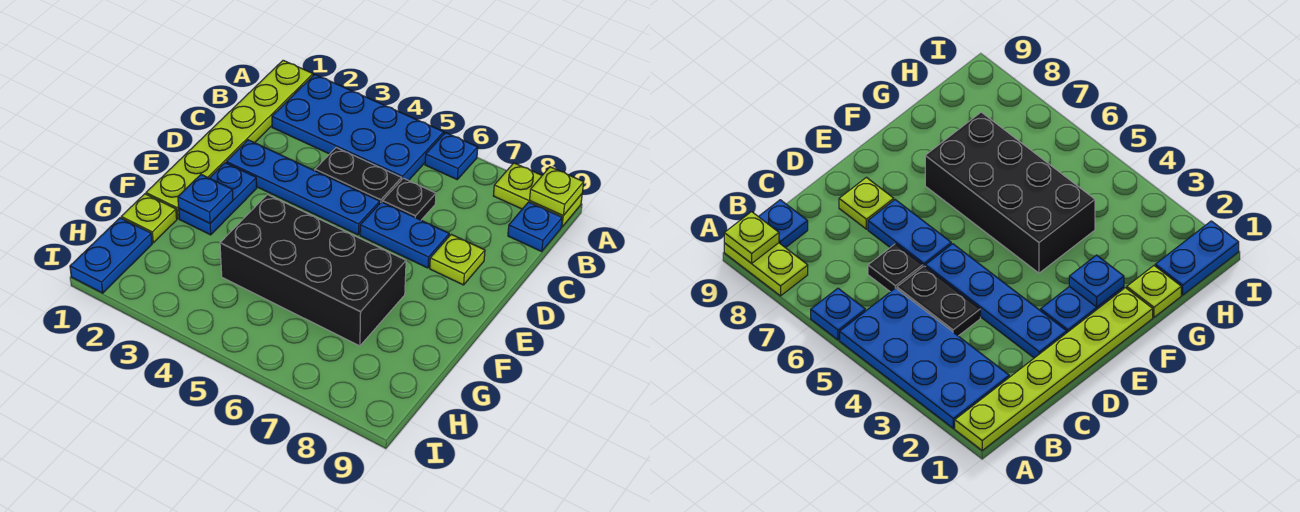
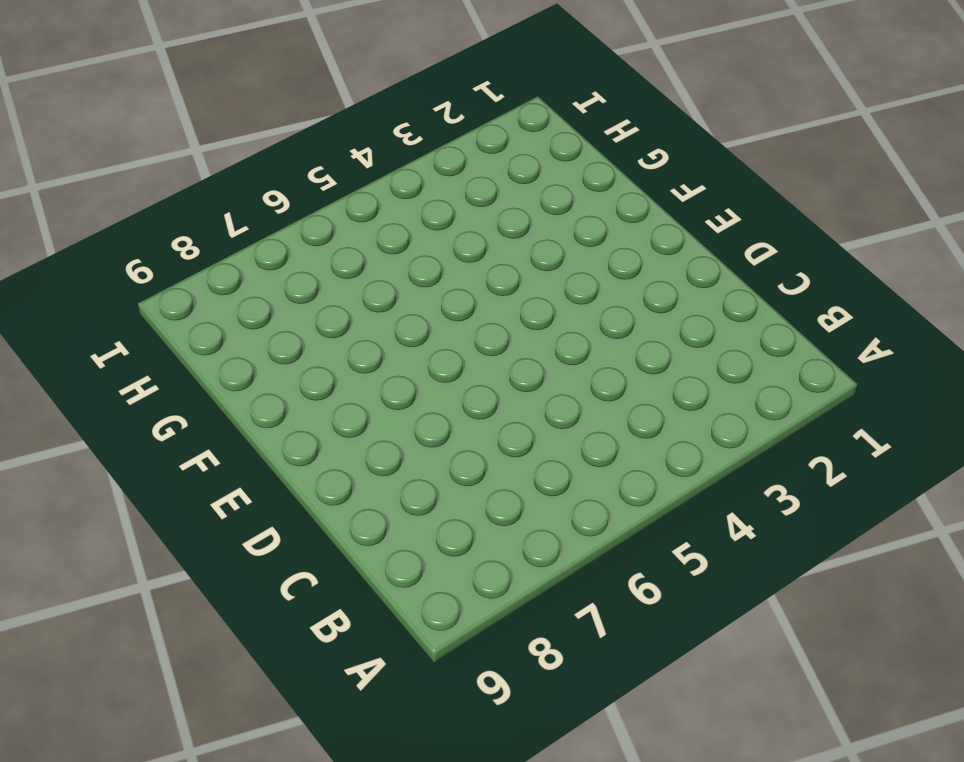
none -> lime plate A1:F1 level 1
none -> blue plate A2:B5 level 1
none -> blue plate A6 level 1

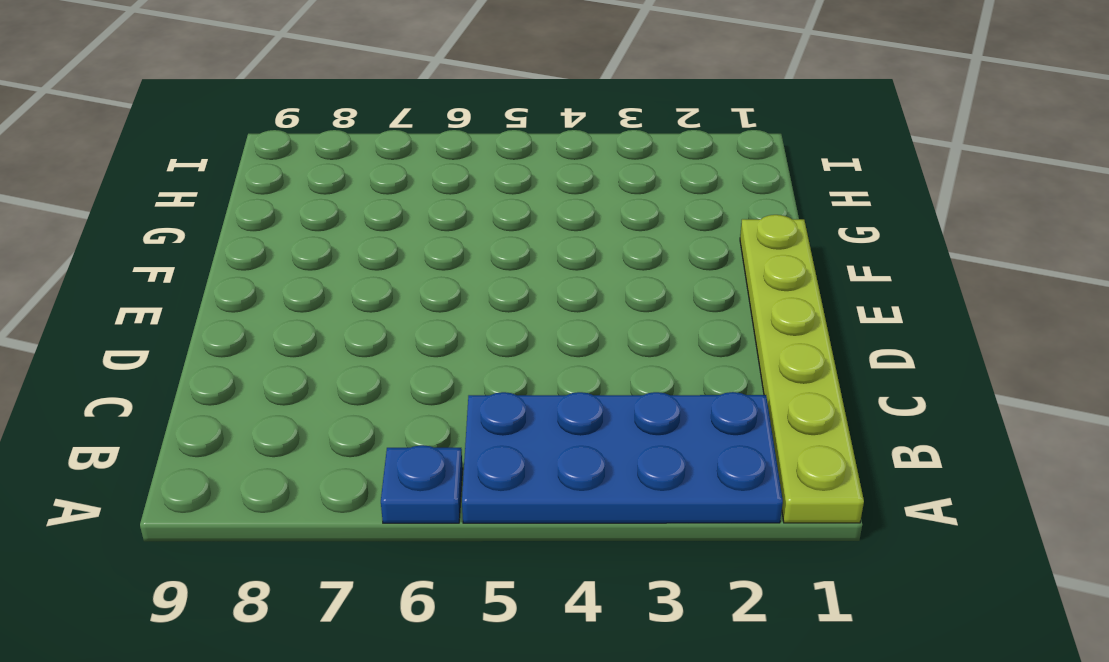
none -> lime plate A8:A9 level 1
none -> blue plate B9 level 1
none -> black plate C4:C5 level 1

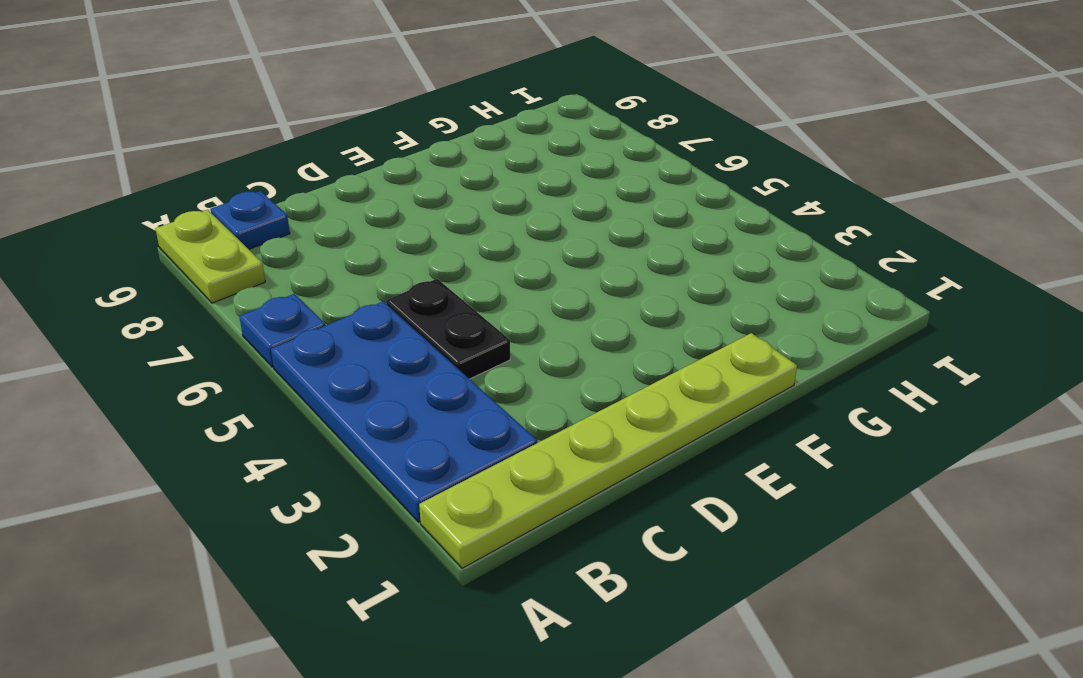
none -> black plate C6 level 1
none -> blue plate D2:D5 level 1
none -> blue plate D6:D7 level 1

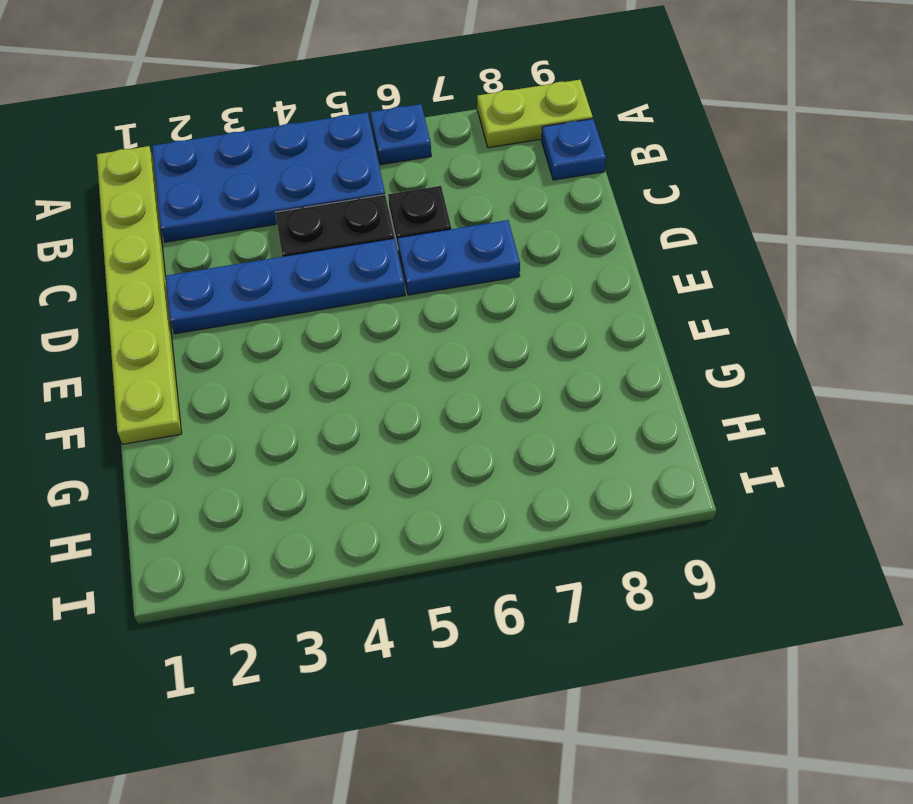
none -> lime plate D8 level 1
none -> blue plate E2:F2 level 1
none -> black brick F4:G7 level 1

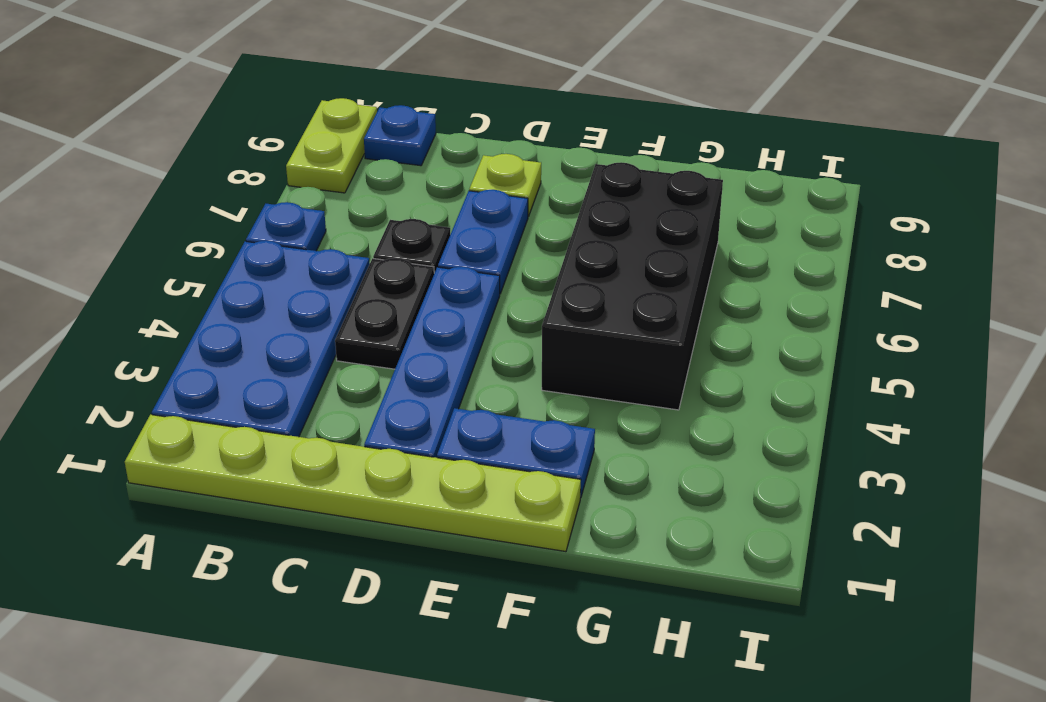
none -> lime plate G1 level 1
none -> blue plate H1:I1 level 1
none -> lime plate A9 level 2

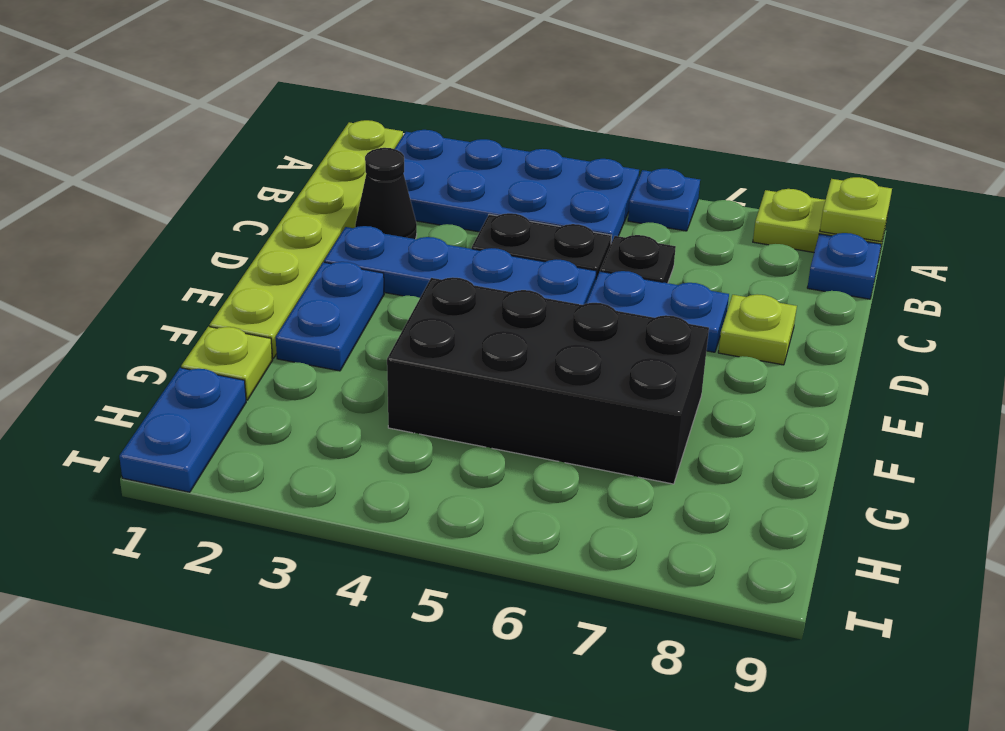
black cone C2 level 1 -> none
none -> blue plate F2 level 2

